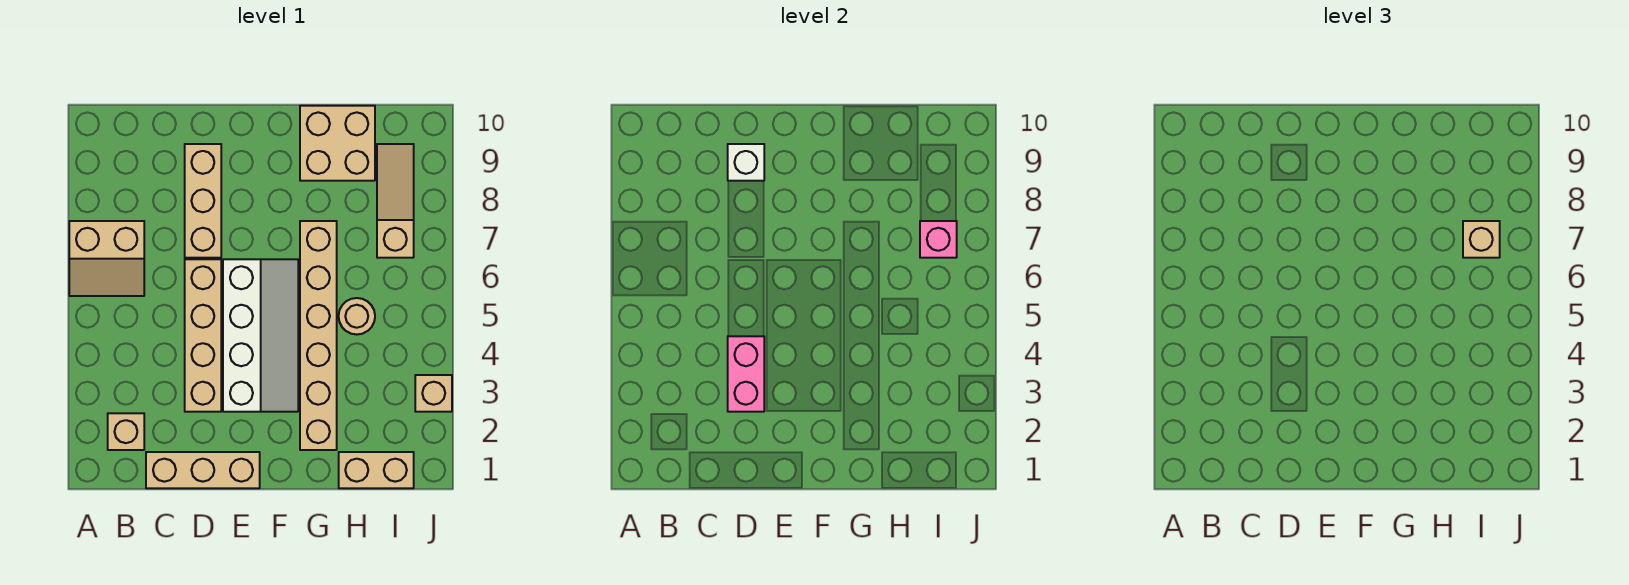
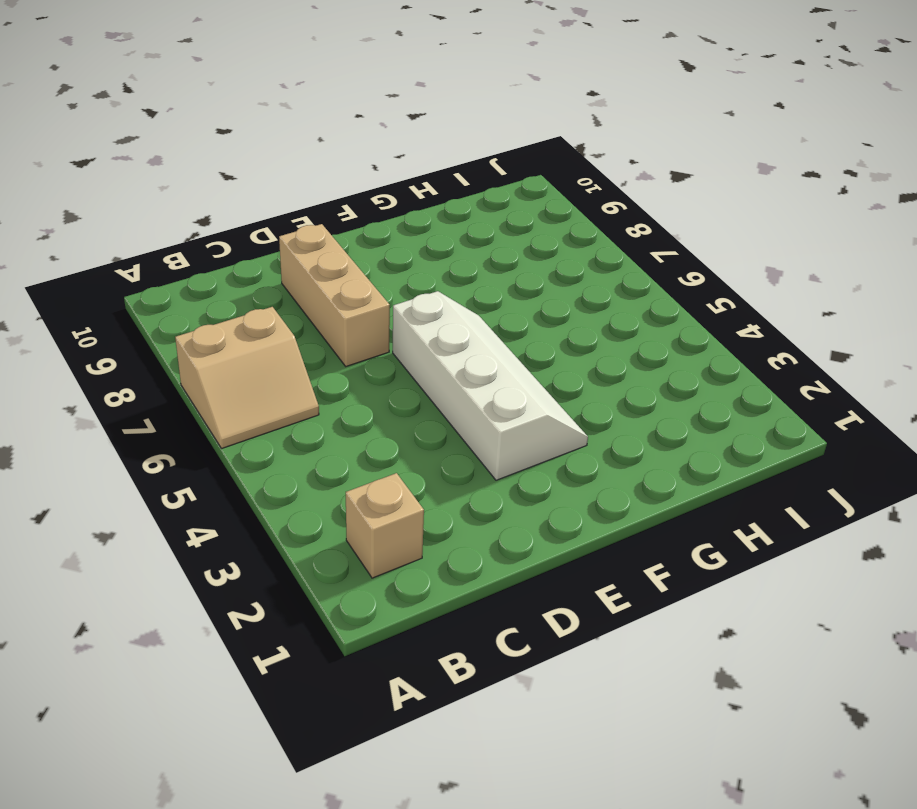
none -> tan brick C1:E1 level 1
none -> tan brick D3:D6 level 1
none -> tan brick G2:G7 level 1

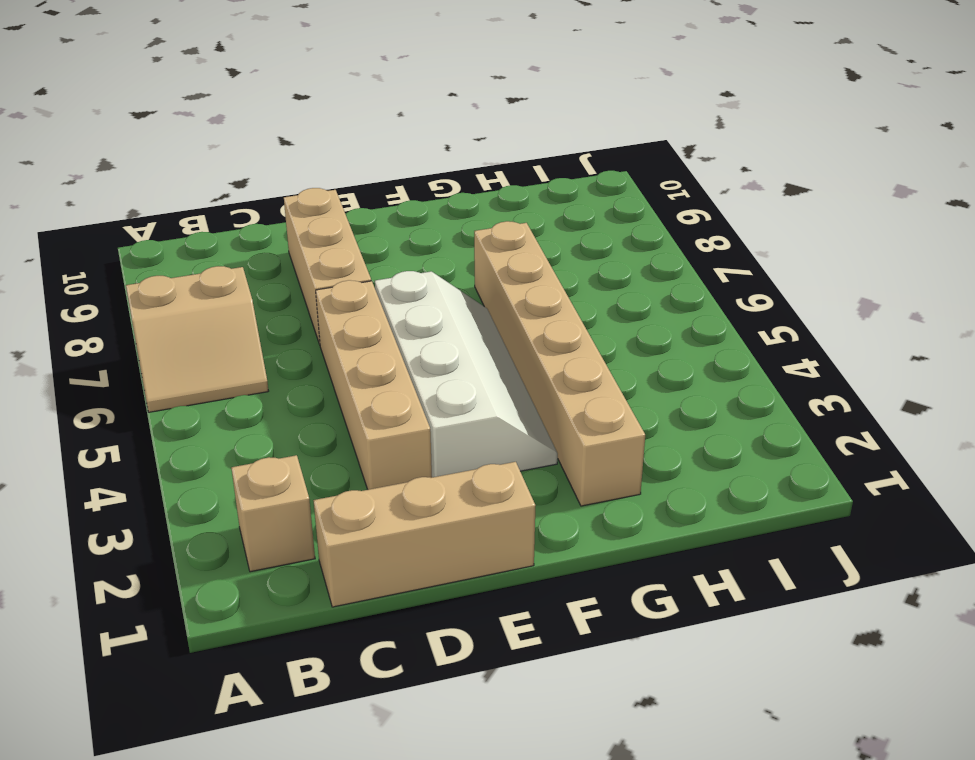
none -> tan brick G9:H10 level 1
none -> tan brick H1:I1 level 1
none -> tan round brick H5 level 1

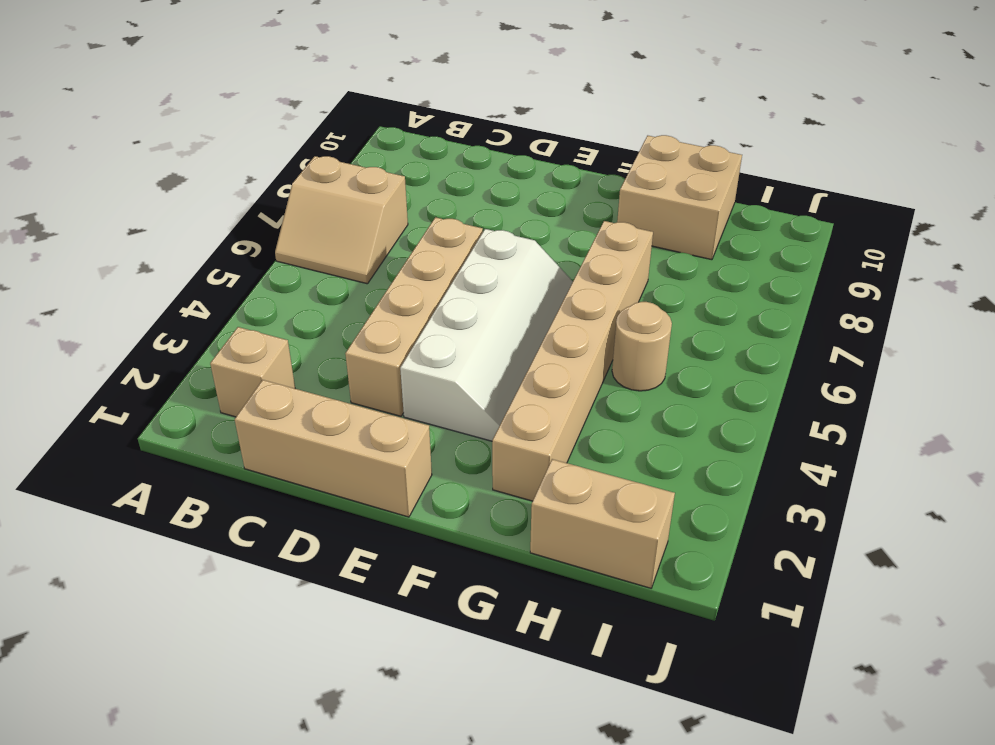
none -> tan brick D7:D9 level 1
none -> tan slope I7:I9 level 1 top 7
none -> tan brick J3 level 1

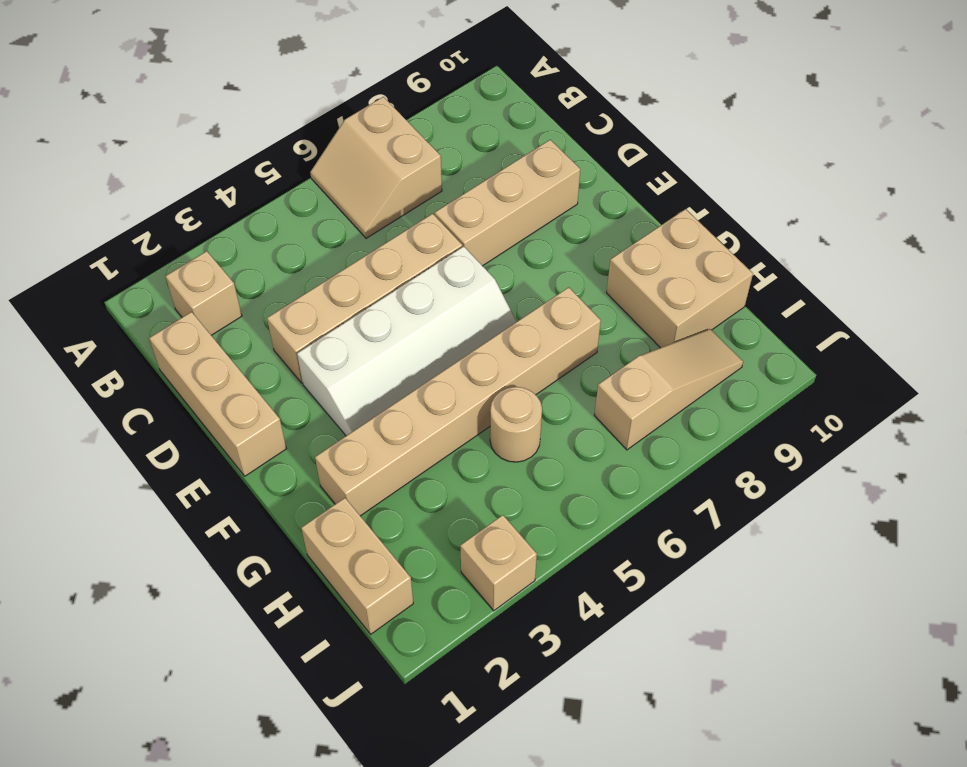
none -> pink brick D3:D4 level 2
none -> white brick D9 level 2
none -> pink brick I7 level 2

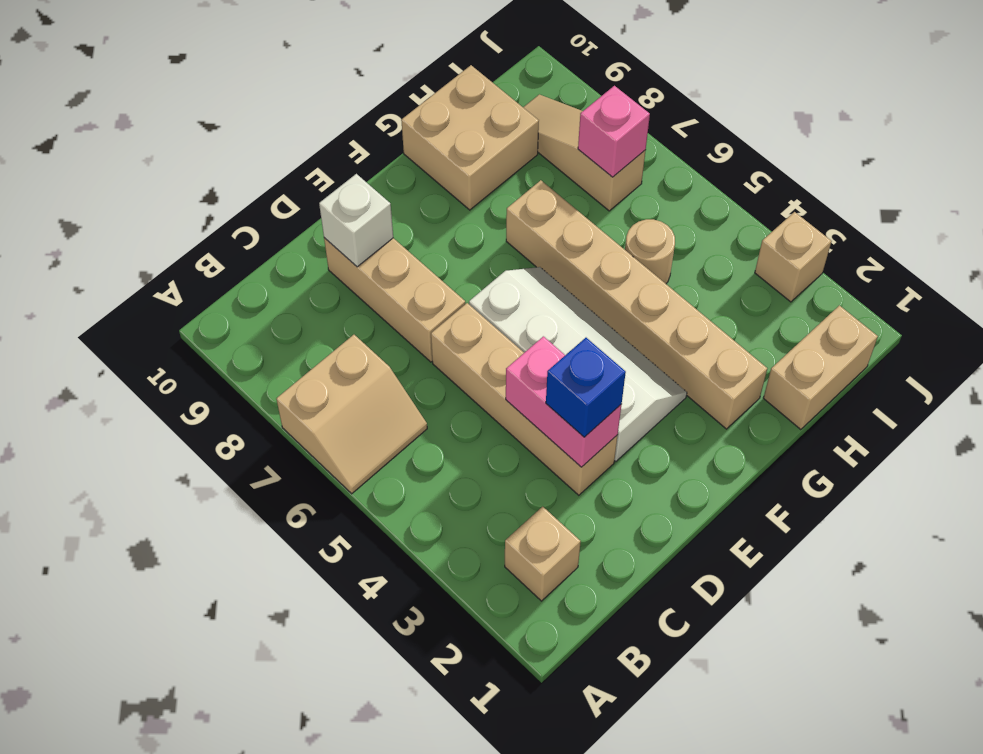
blue brick D3 level 3 -> none
none -> tan brick C1:E1 level 1
none -> tan brick I7 level 3

